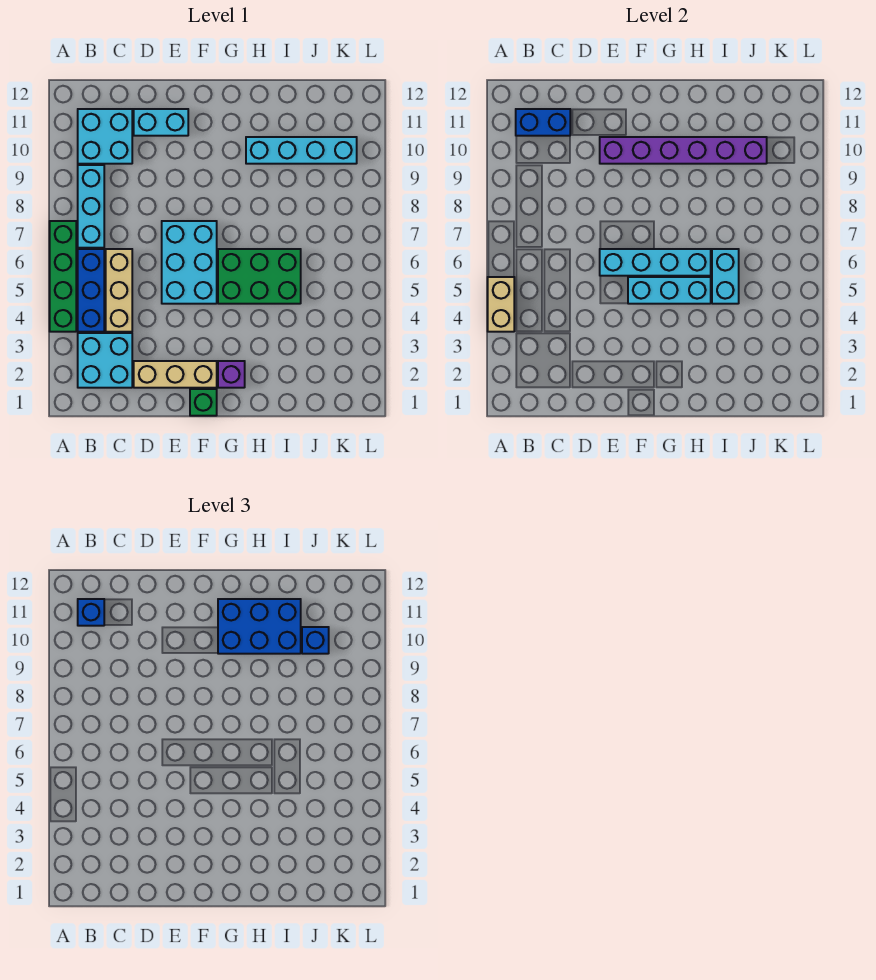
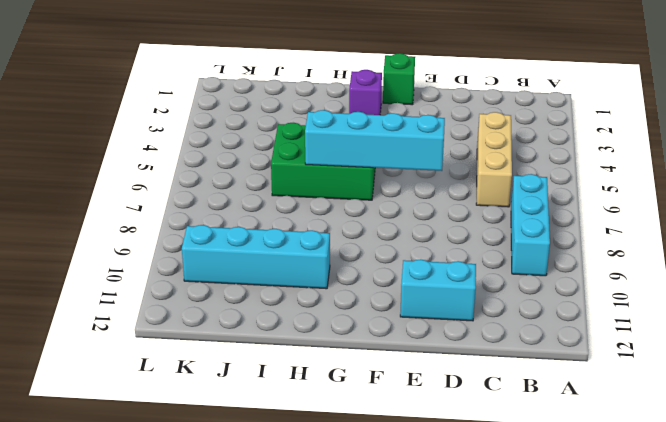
none -> green brick A4:A7 level 1
none -> cyan brick B2:C3 level 1
none -> blue brick B4:B6 level 1

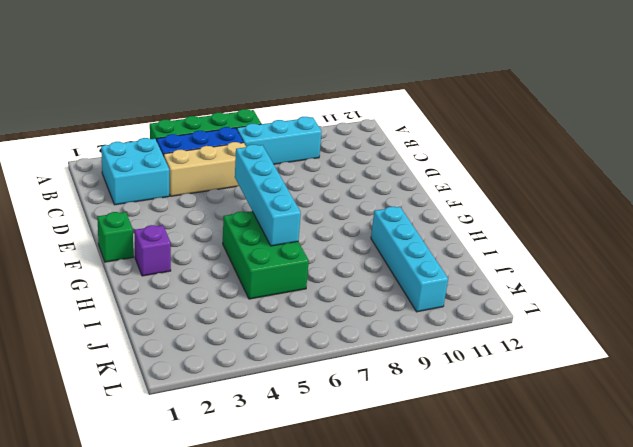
none -> cyan brick B10:C11 level 1
none -> tan brick D2:F2 level 1
none -> cyan brick D11:E11 level 1

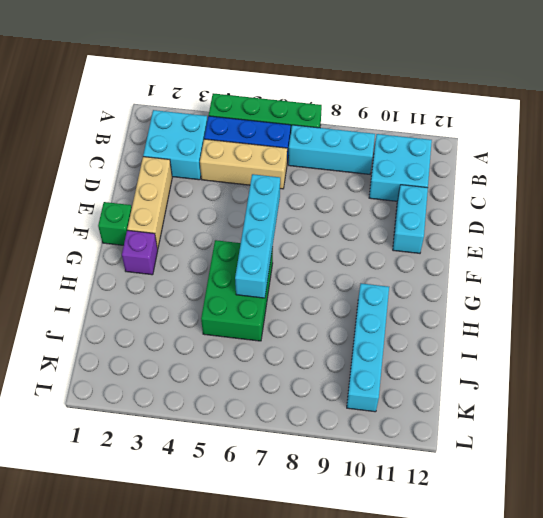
none -> cyan brick E5:F7 level 1
none -> tan brick A4:A5 level 2
none -> blue brick B11:C11 level 2

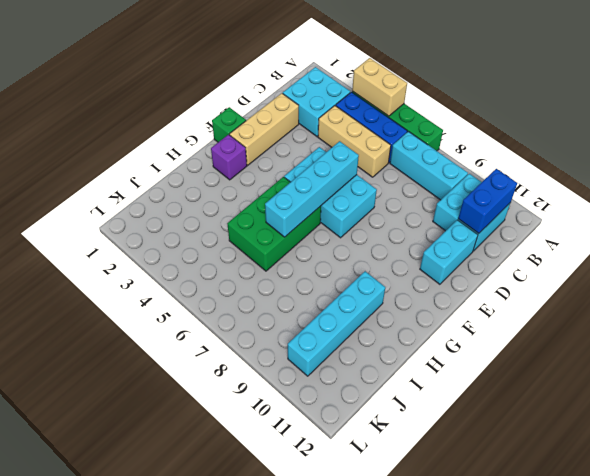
none -> purple brick E10:J10 level 2
none -> cyan brick F5:H5 level 2
none -> cyan brick I5:I6 level 2

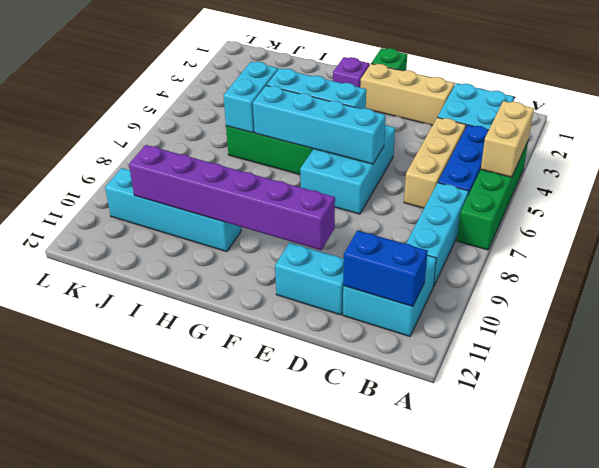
none -> blue brick B11 level 3
none -> blue brick G10:I11 level 3
none -> blue brick J10 level 3

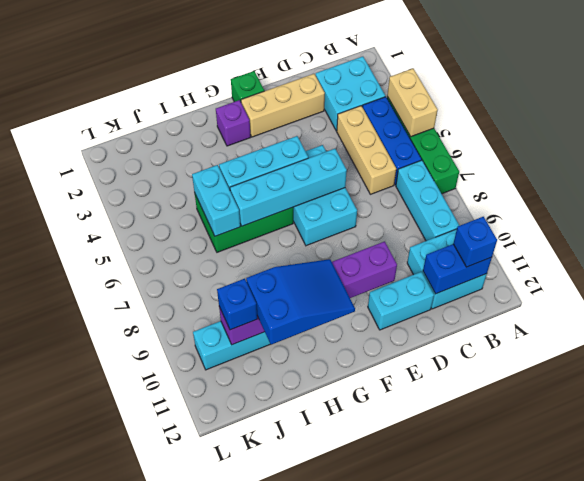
blue slope G10:I11 level 3 top I -> blue brick G10:I11 level 3

